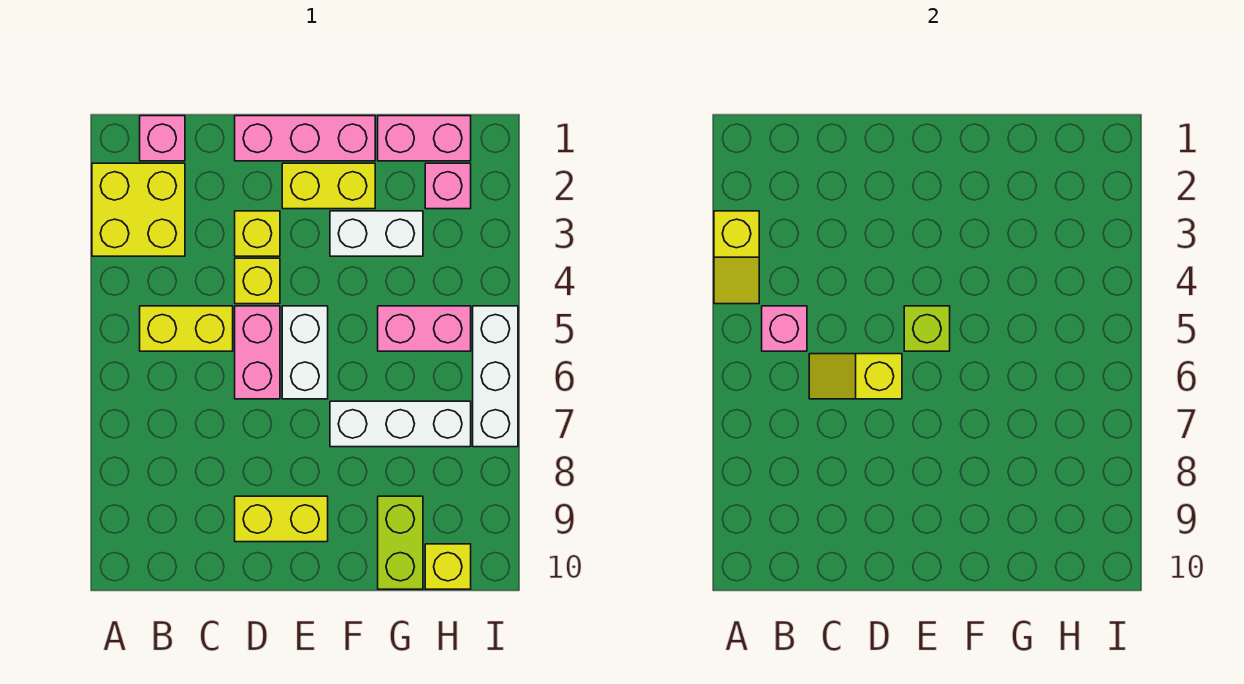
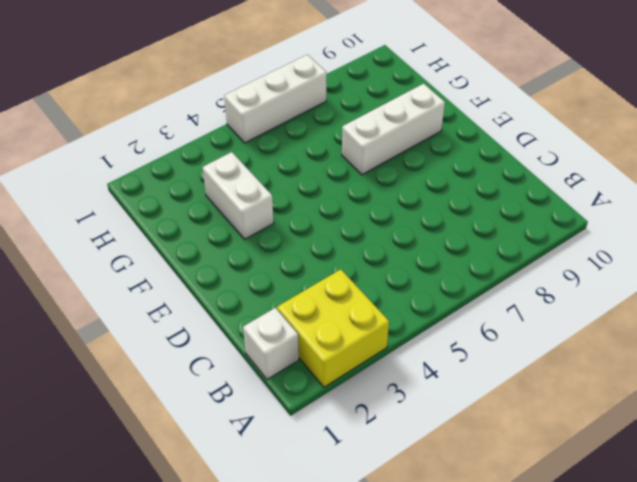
white brick B1 level 1 -> pink brick B1 level 1
white brick F7:F9 level 1 -> white brick F7:H7 level 1
none -> yellow brick B5:C5 level 1
none -> pink brick D1:F1 level 1
none -> yellow brick D3 level 1

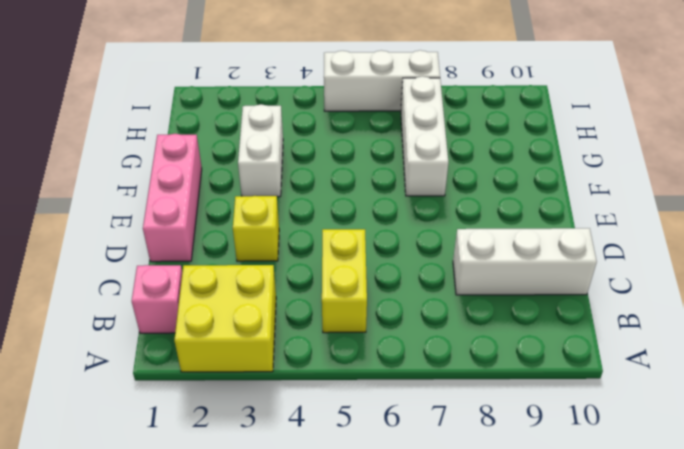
white brick C8:C10 level 1 -> none
none -> yellow brick D4 level 1
none -> pink brick D5:D6 level 1
none -> yellow brick D9:E9 level 1

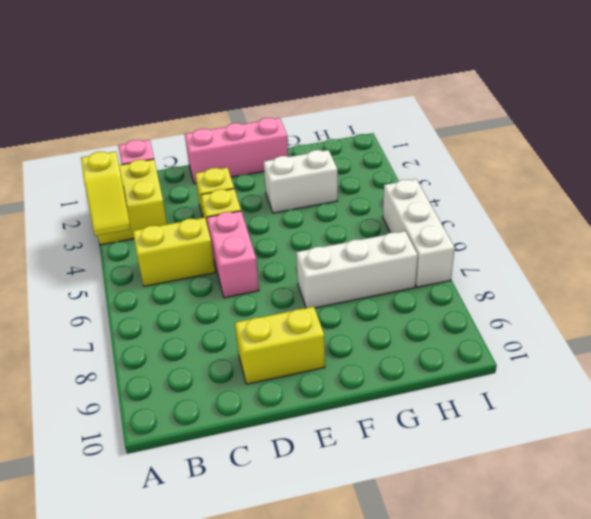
none -> yellow brick E2:F2 level 1
none -> white brick E5:E6 level 1
none -> pink brick G1:H1 level 1

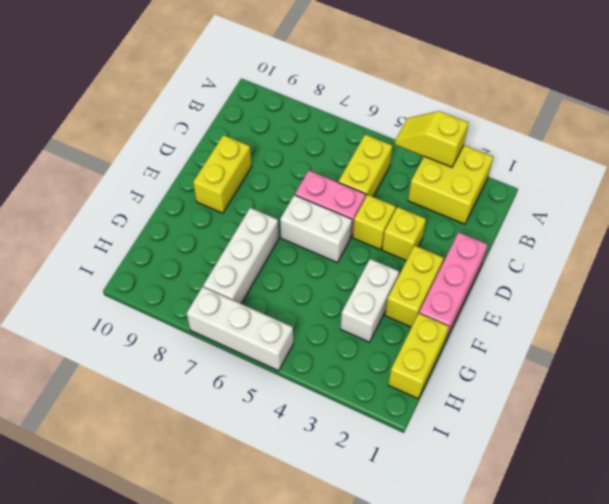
yellow brick G1:H1 level 1 -> pink brick G1:H1 level 1
none -> pink brick B1 level 1
none -> pink brick G5:H5 level 1
none -> lime brick G9:G10 level 1

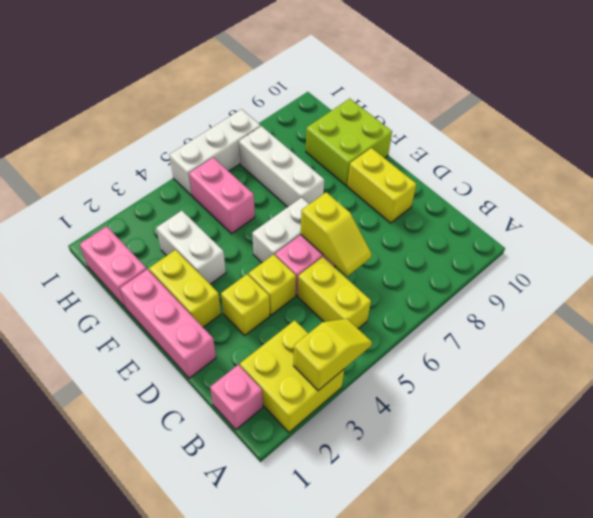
lime brick F9:G10 level 1 -> lime brick G9:G10 level 1
none -> pink brick H2 level 1
none -> yellow brick H10 level 1
none -> pink brick B5 level 2

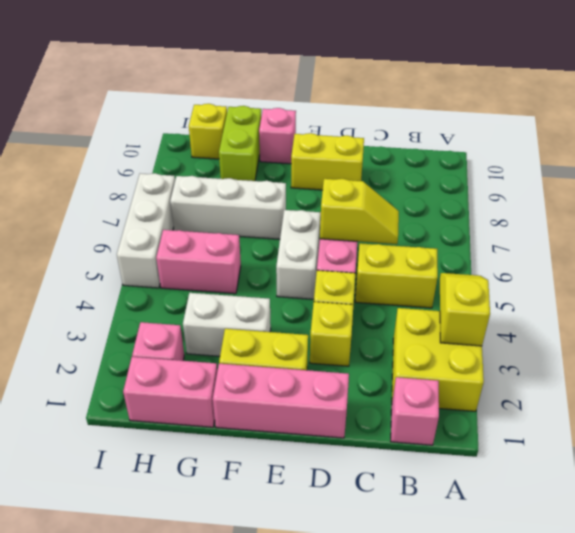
pink brick F10 level 1 -> pink brick B5 level 2
none -> lime brick E5 level 2

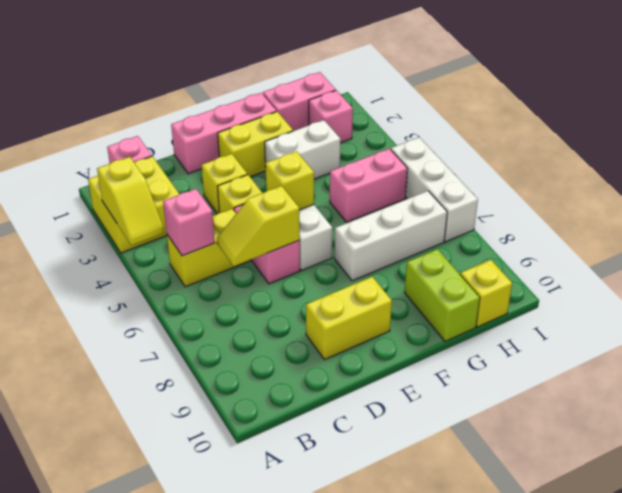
yellow brick E5 level 2 -> lime brick E5 level 2

